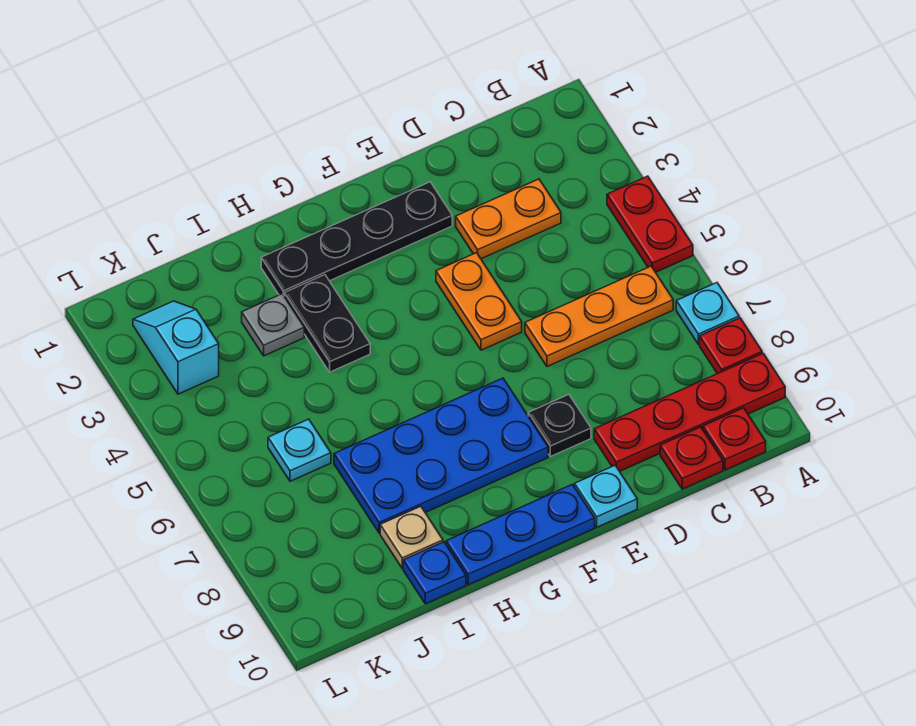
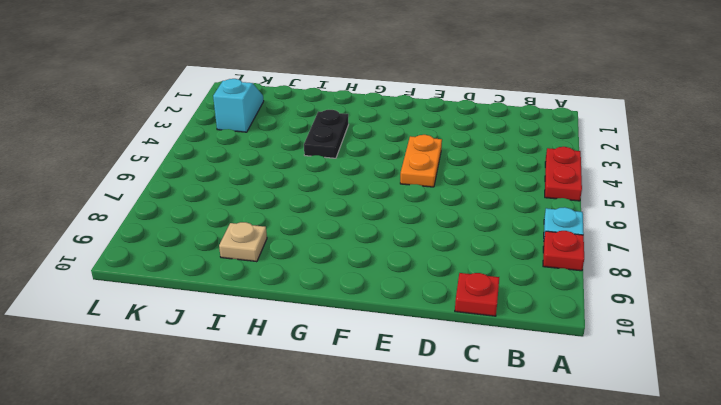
none -> red plate A9:D9 level 1
none -> orange plate B6:D6 level 1
none -> red plate B10 level 1

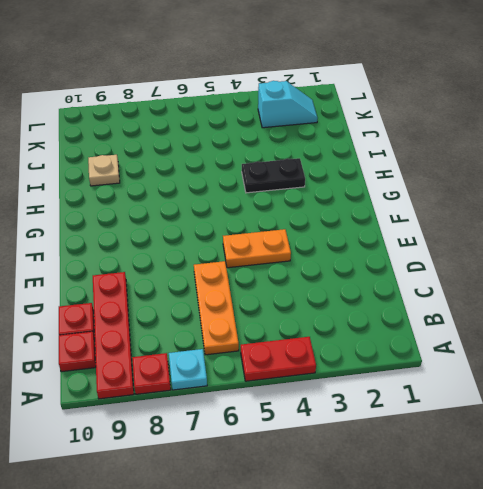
none -> orange plate C3:D3 level 1
none -> black plate E2:H2 level 1
none -> black plate E8 level 1

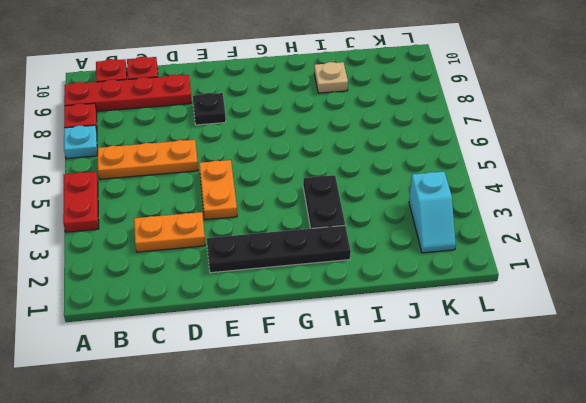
none -> cyan plate E10 level 1
none -> blue plate F7:I8 level 1
none -> blue plate F10:H10 level 1

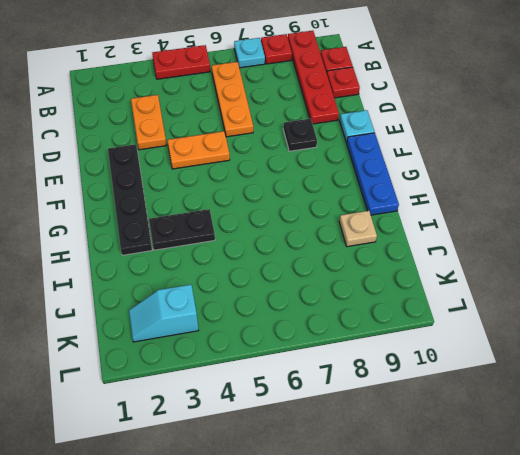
none -> blue plate F7:I8 level 1
none -> grey plate I3 level 1
none -> blue plate I10 level 1

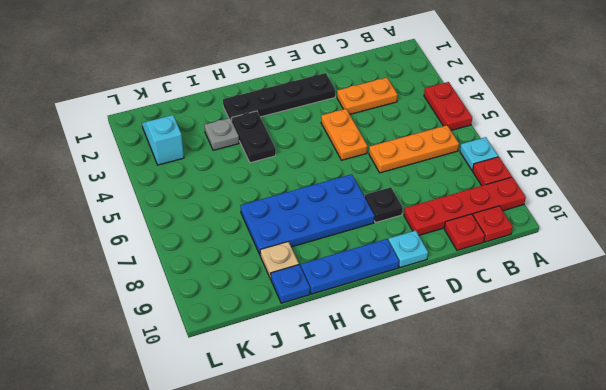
none -> cyan plate J6 level 1

